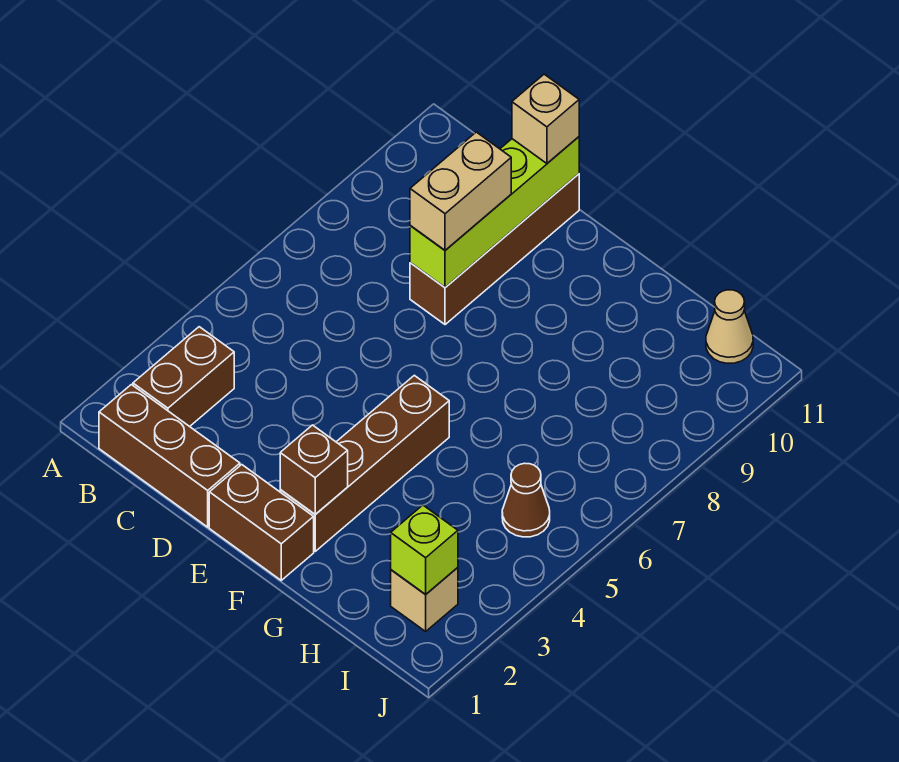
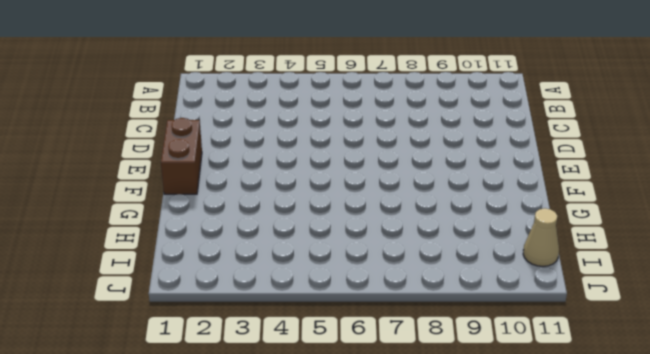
none -> brown brick B1:D1 level 1
none -> brown brick B2:B3 level 1
none -> brown brick D8:D11 level 1

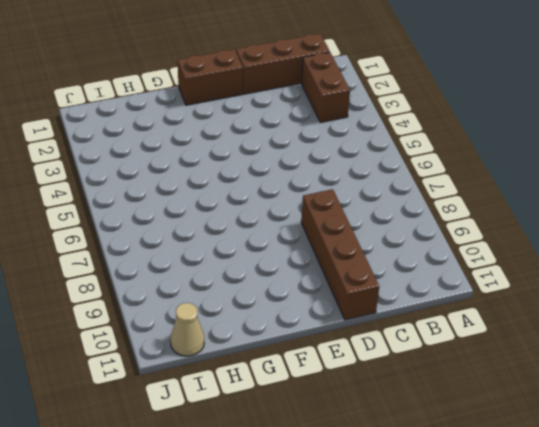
none -> brown brick F2:F5 level 1
none -> tan brick I2 level 1
none -> brown cone I5 level 1

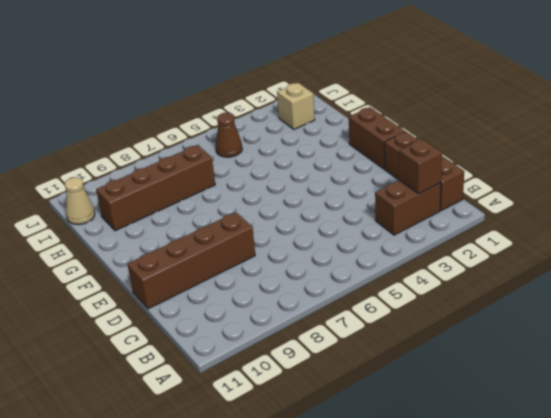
brown brick B2 level 2 -> brown brick F2 level 2
brown brick H7:H10 level 1 -> brown brick F2:F5 level 1
none -> lime brick D8:D11 level 2
none -> lime brick I2 level 2
none -> tan brick D8:D9 level 3

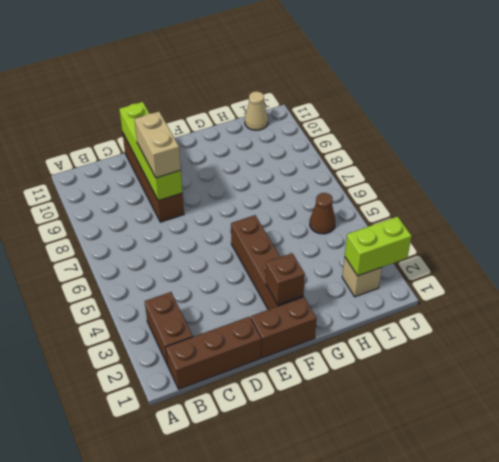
lime brick I2:J2 level 2 -> lime brick I2 level 2
none -> tan brick D11 level 3

